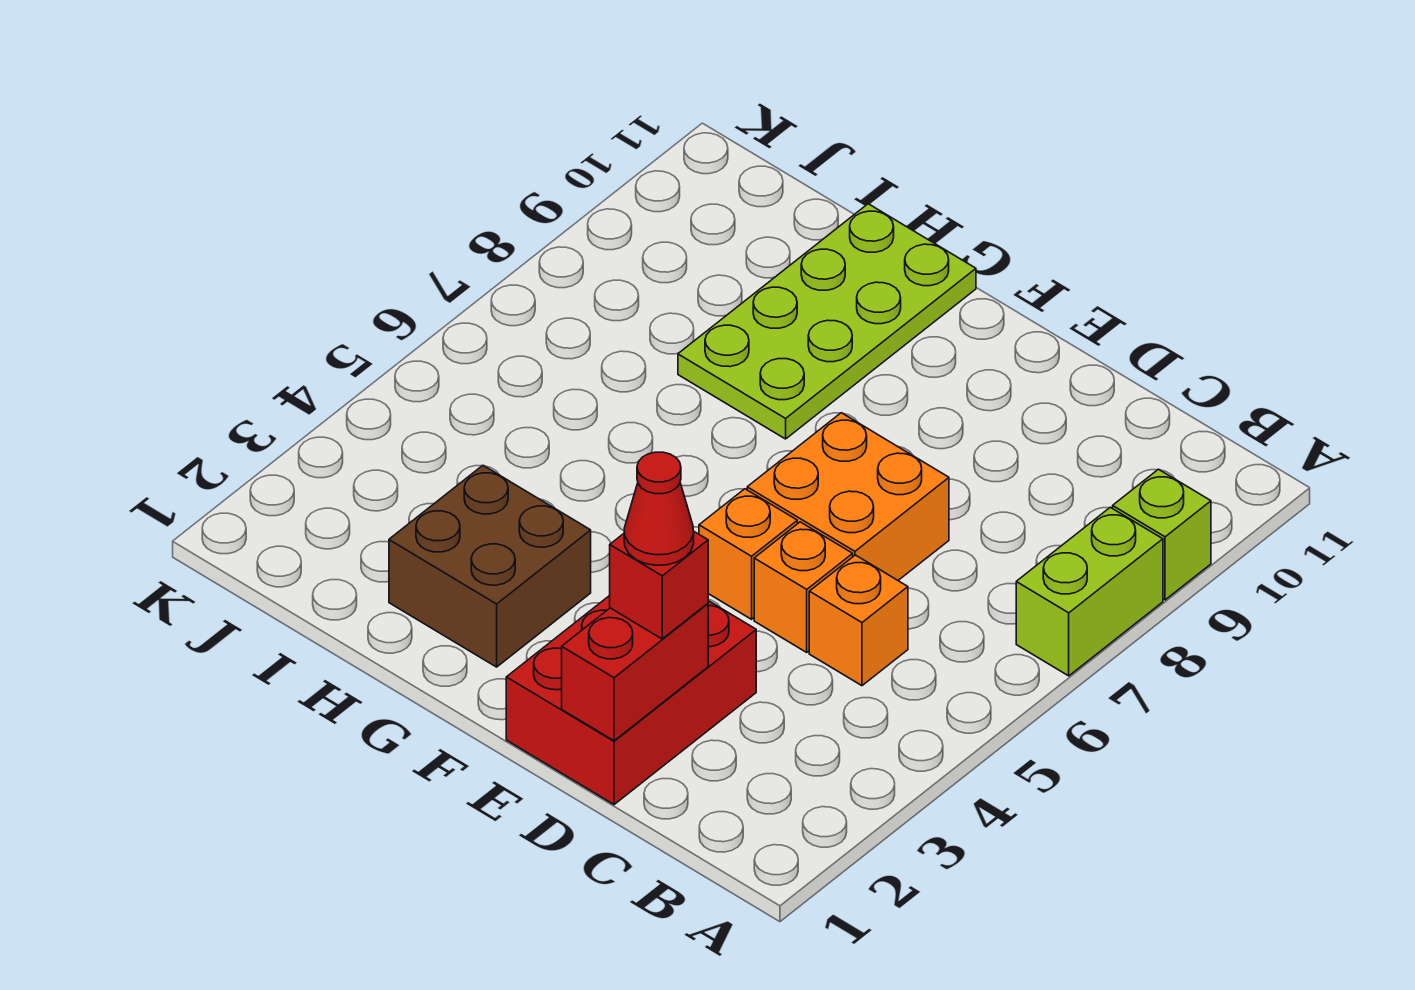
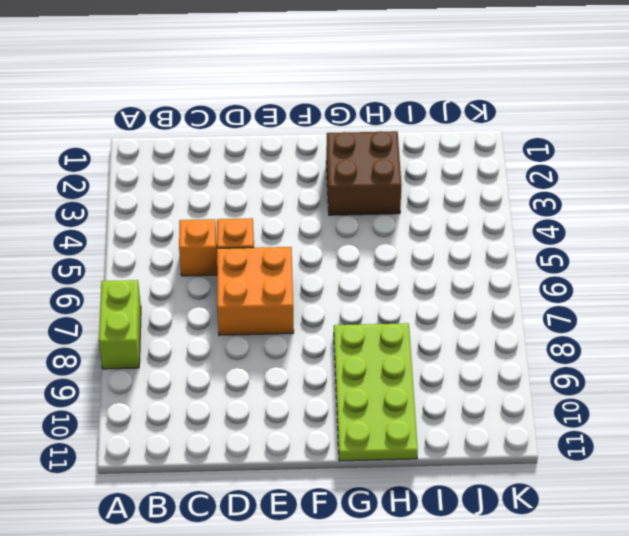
none -> lime brick A9 level 1
none -> red brick D1:E3 level 1
none -> orange brick E5 level 1

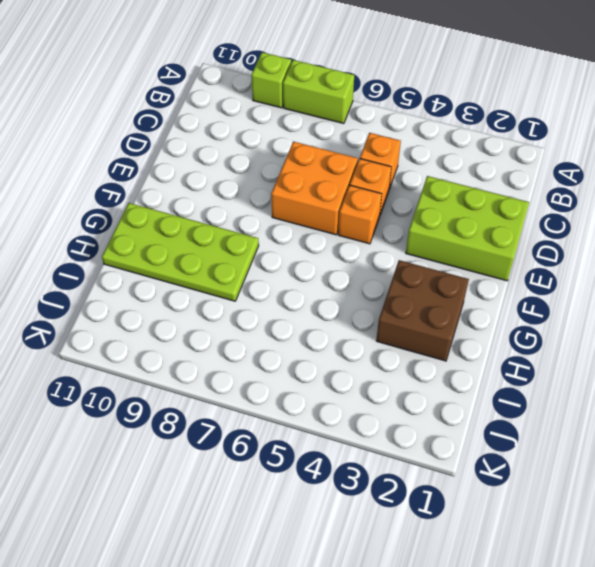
lime brick D1:E3 level 1 -> red brick D1:E3 level 1
none -> red brick D1:D2 level 2
none -> red brick D2 level 3
none -> red cone D2 level 4

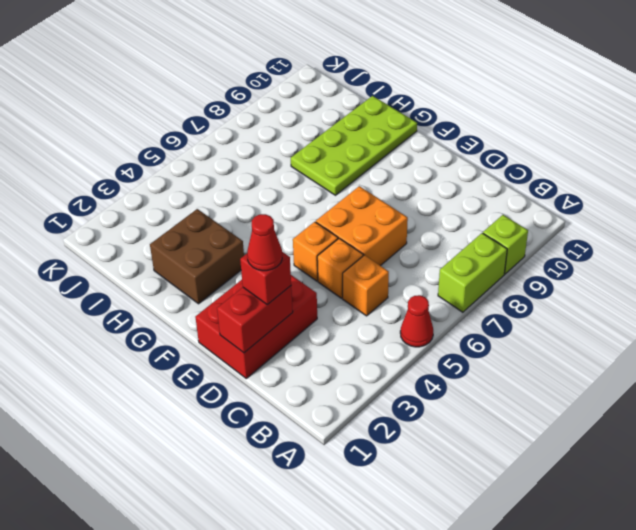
red cone A5 level 1 -> none

